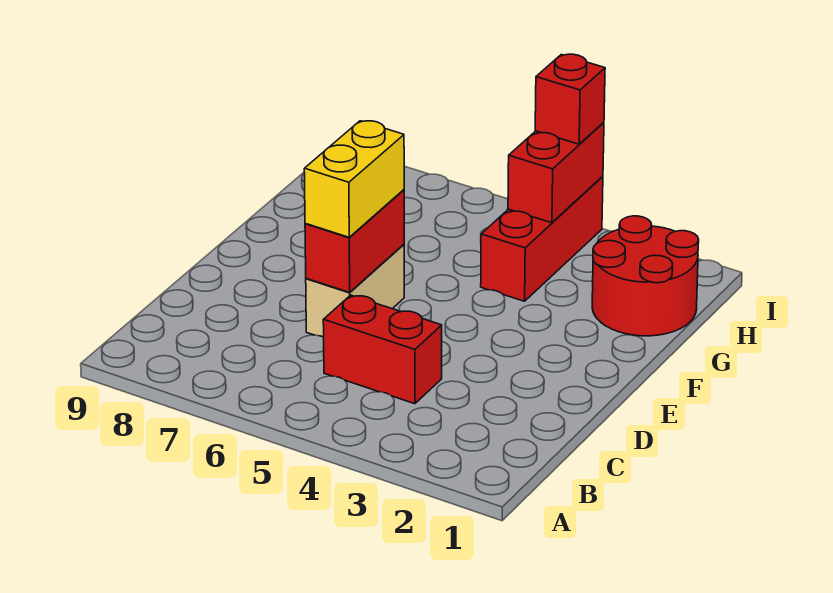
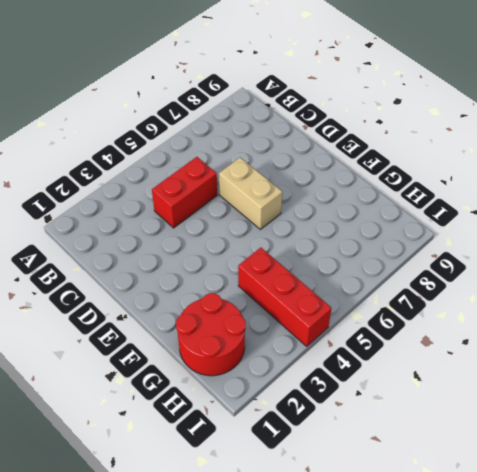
none -> red brick D6:E6 level 2
none -> red brick H4:I4 level 2

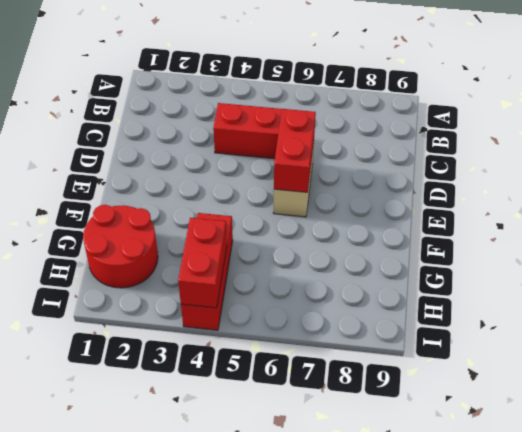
none -> yellow brick D6:E6 level 3
none -> red brick I4 level 3

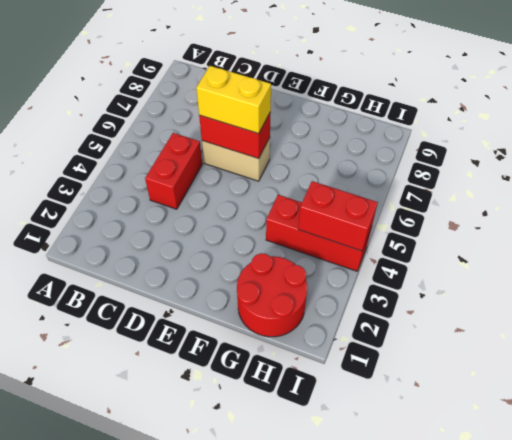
none -> red brick I4 level 3

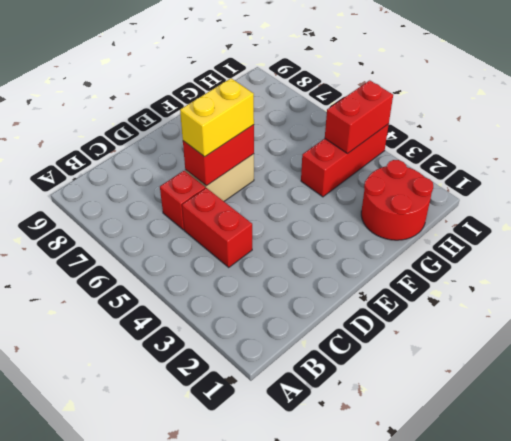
red brick C6 level 1 -> red brick I4 level 3

